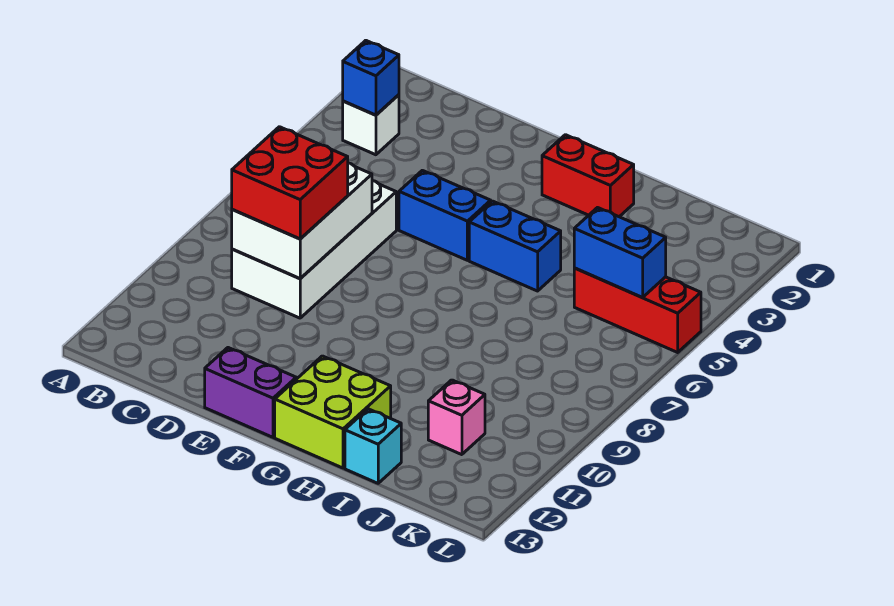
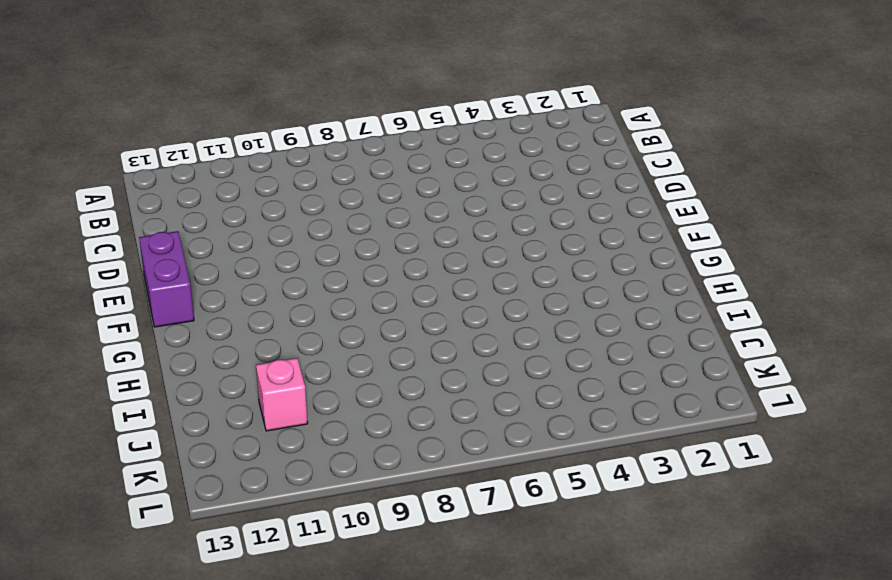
none -> white brick B3 level 1
none -> white brick C6:D9 level 1
none -> blue brick E5:F5 level 1

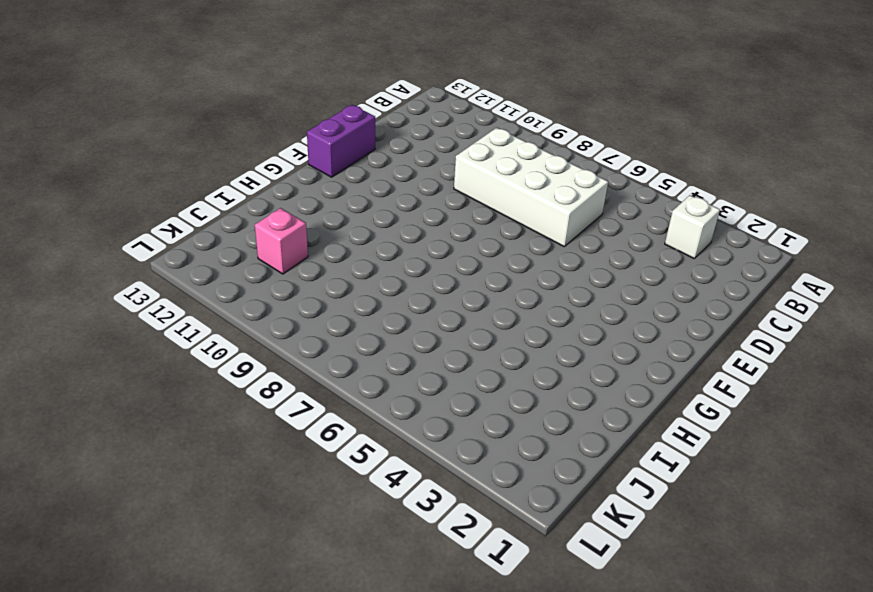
none -> blue brick E5:F5 level 1
none -> red brick G2:H2 level 1
none -> blue brick G5:H5 level 1

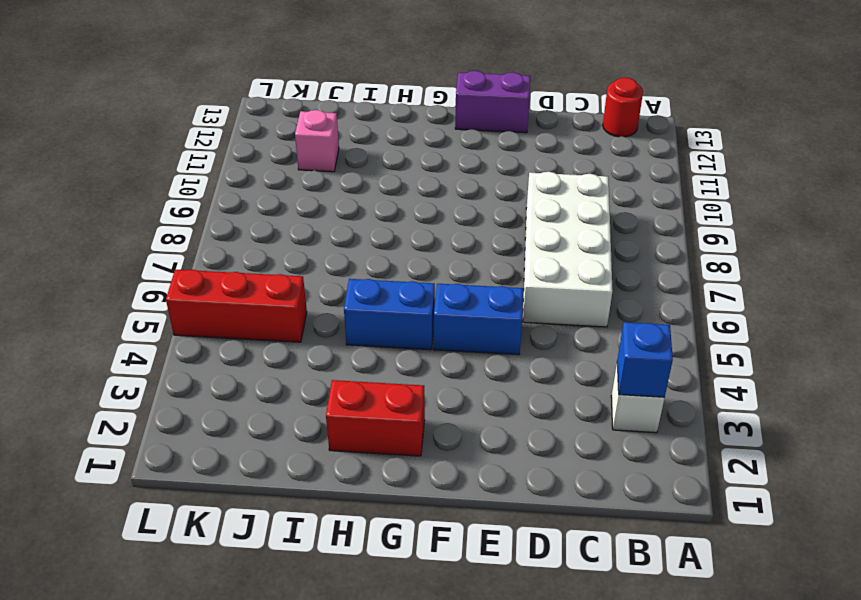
red round brick B13 level 1 -> none
none -> lime brick G12:H13 level 1
none -> cyan brick I13 level 1
none -> white brick C7:D9 level 2

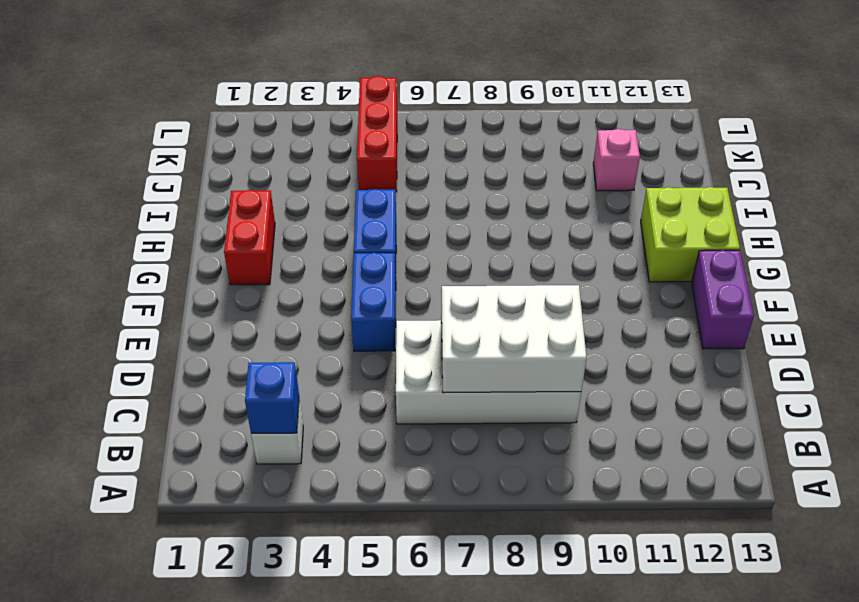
none -> cyan brick I13 level 1
none -> blue brick J5:K5 level 2
none -> red brick C8:D9 level 3

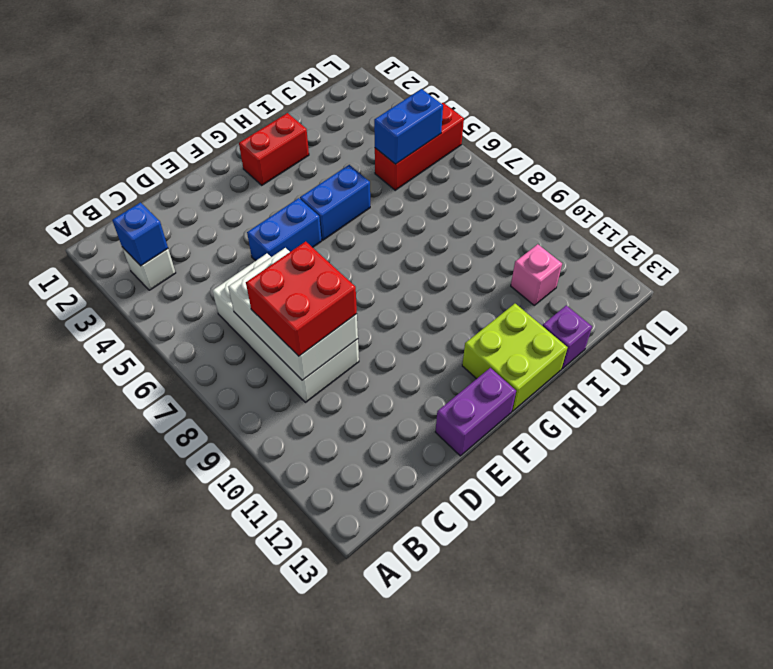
purple brick I13 level 1 -> cyan brick I13 level 1

